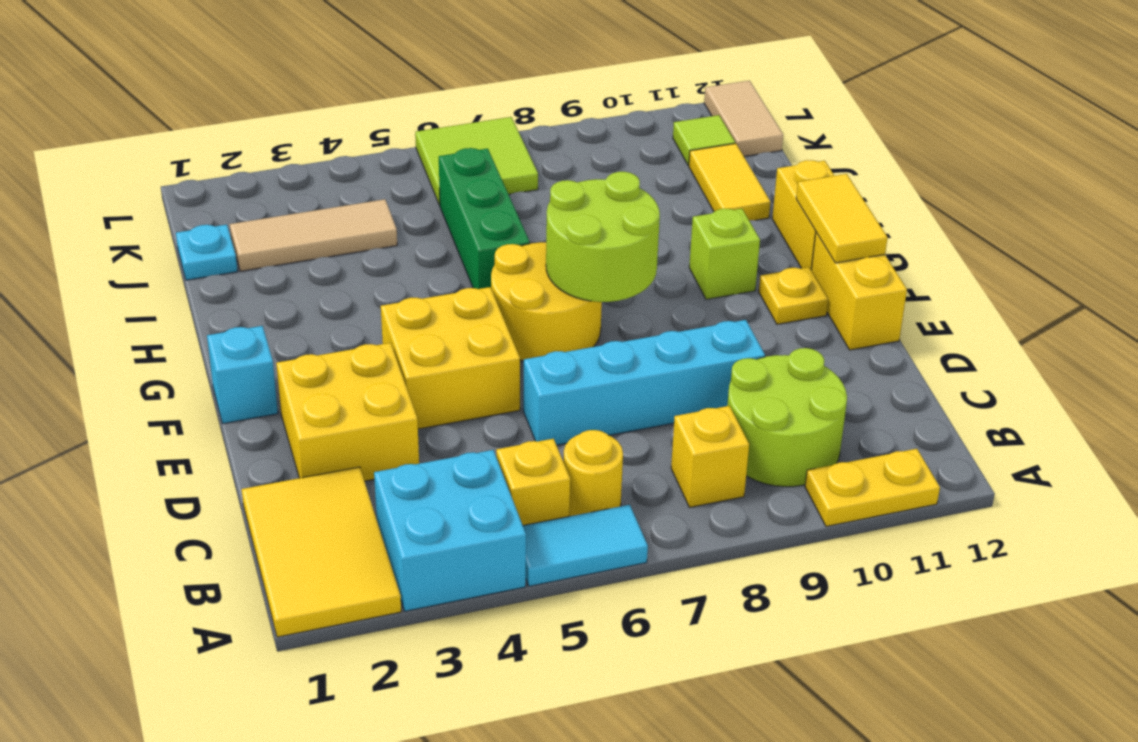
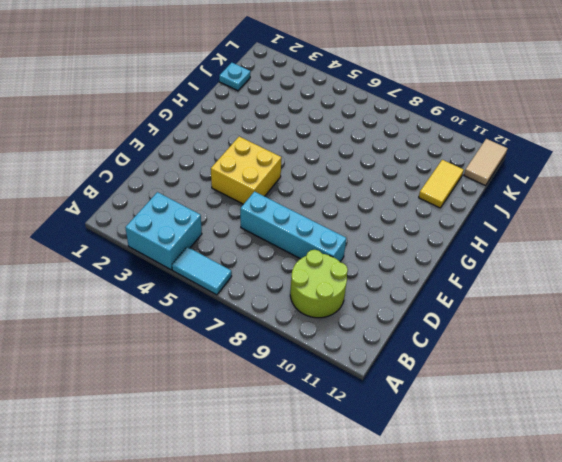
none -> yellow tile A1:C2 level 1
none -> yellow plate A10:A11 level 1
none -> yellow brick B5 level 1

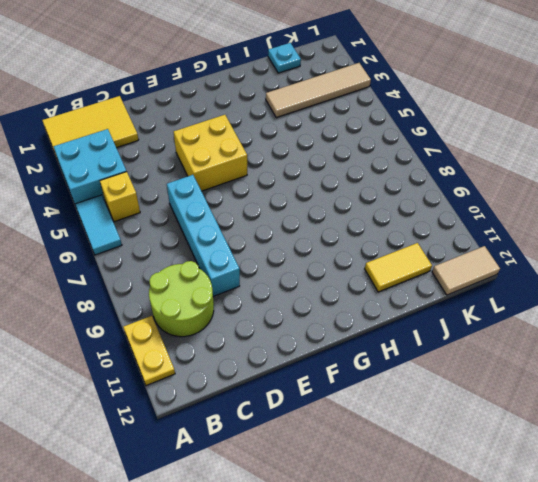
tan tile I3:L3 level 1 -> tan tile J2:J4 level 1
none -> yellow round brick B6 level 1
none -> yellow brick B8 level 1
none -> yellow brick D2:E3 level 1

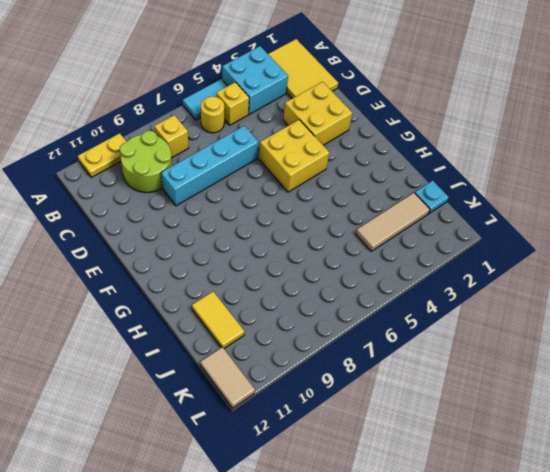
none -> yellow brick E12:F12 level 1
none -> cyan brick F1 level 1
none -> yellow round brick F6:G7 level 1

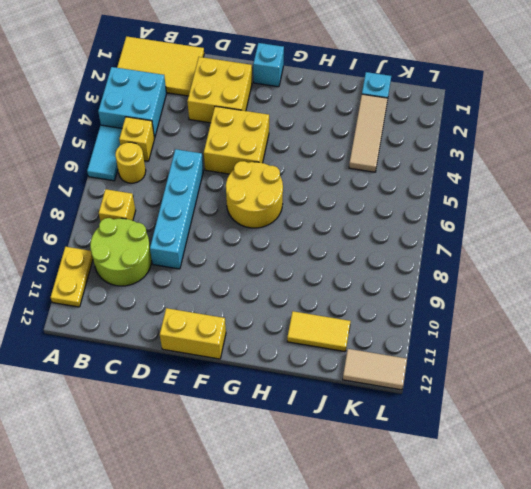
none -> yellow plate F11 level 1
none -> lime brick G10 level 1
none -> yellow brick G12:H12 level 1

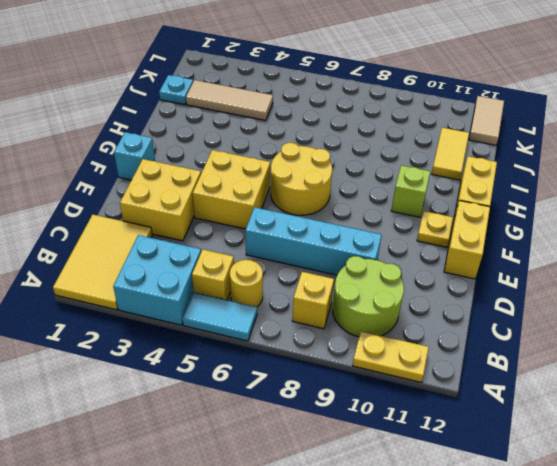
none -> green brick H6:J6 level 1
none -> lime tile K6:L7 level 1
none -> lime tile K11 level 1

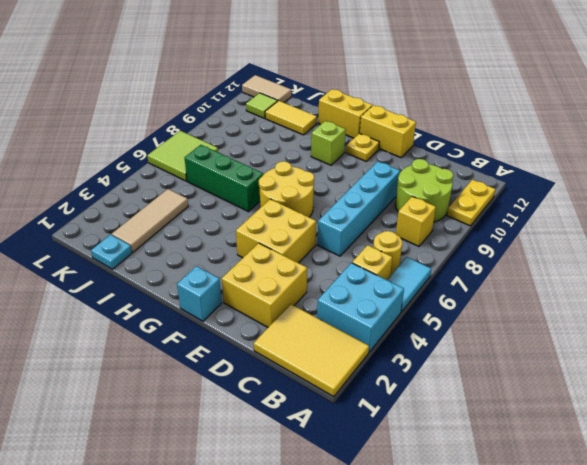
none -> lime round brick F7:G8 level 2
none -> yellow tile F12:G12 level 2

